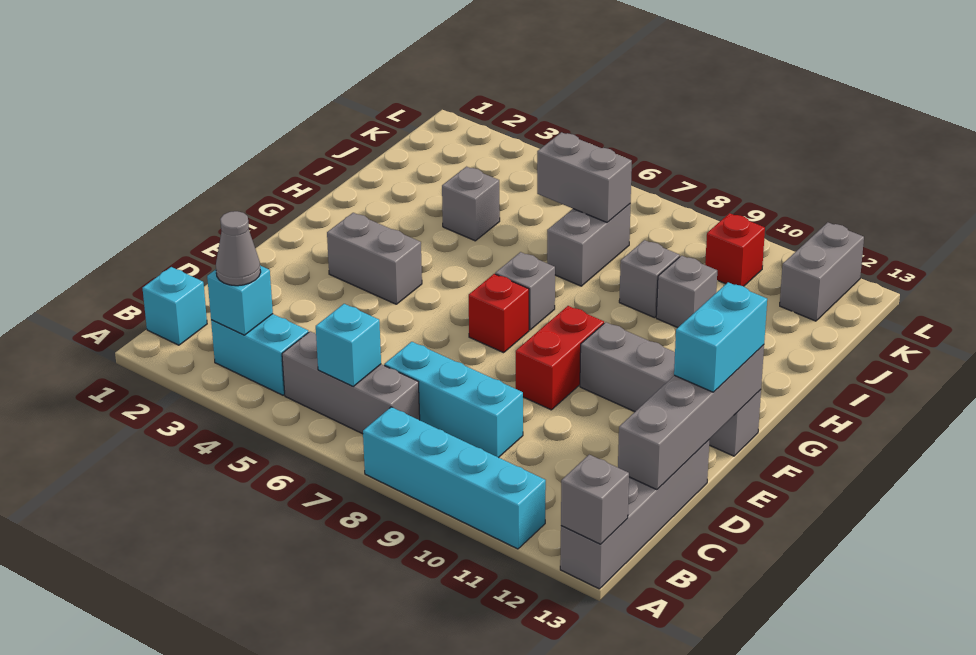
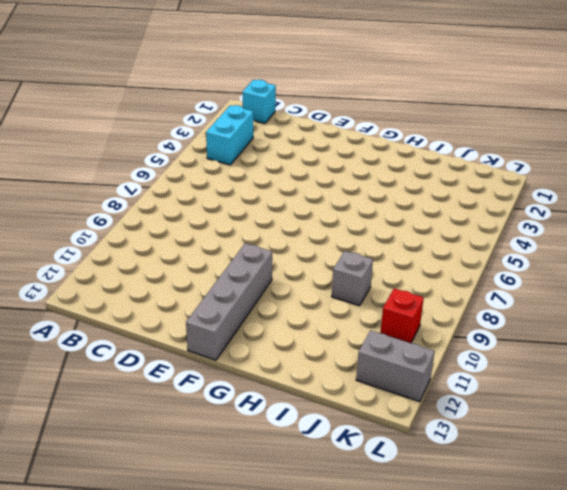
none -> cyan brick A8:A11 level 1
none -> grey brick A13:D13 level 1
none -> grey brick B5:B7 level 1

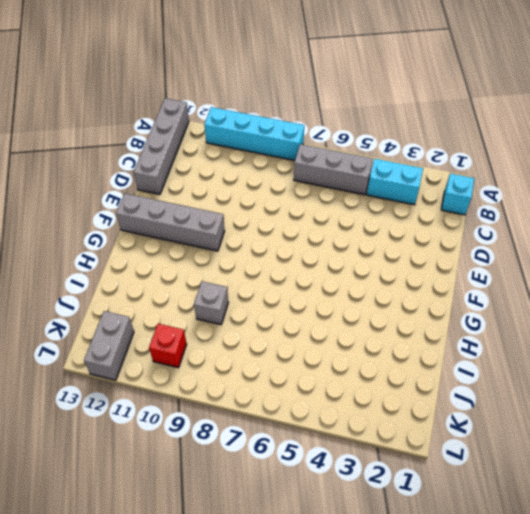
none -> cyan brick C7:C9 level 1
none -> red brick E9:F9 level 1
none -> grey brick F3:F4 level 1

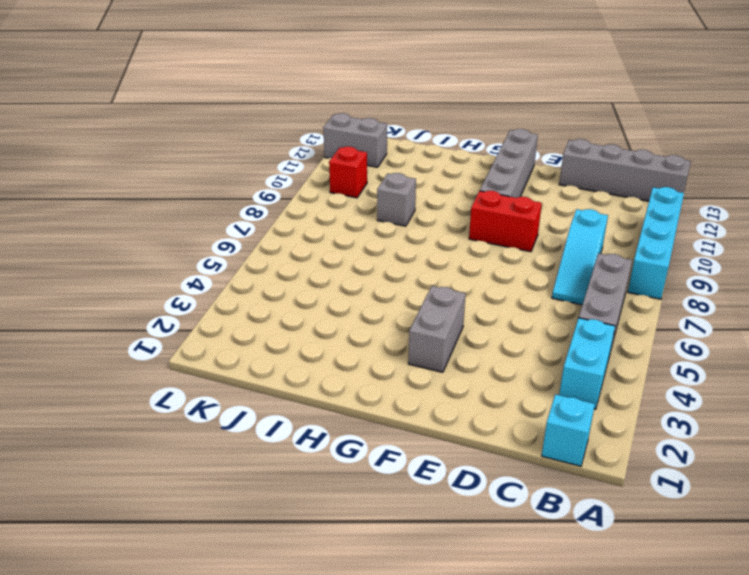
cyan slope C7:C9 level 1 top 9 -> cyan brick C7:C9 level 1
none -> red brick F7 level 1
none -> grey brick G7 level 1
none -> grey brick I4 level 1

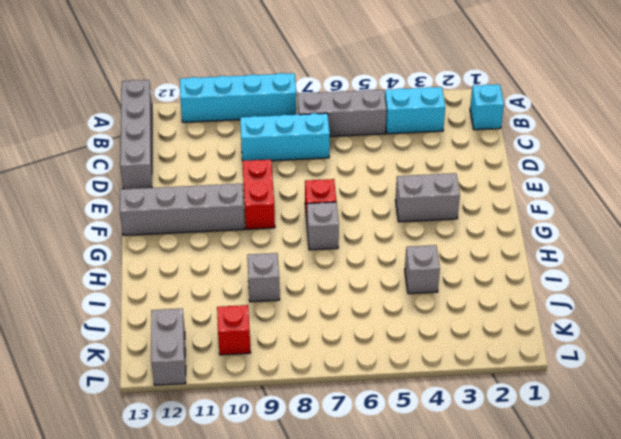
none -> grey brick I7:J7 level 1
none -> grey brick I10 level 1
none -> grey brick A13 level 2

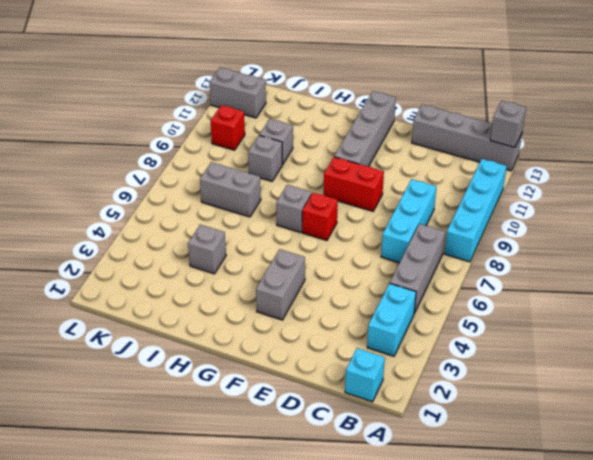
none -> cyan brick B3 level 2
none -> cyan brick B6 level 2
none -> grey brick C13:F13 level 2

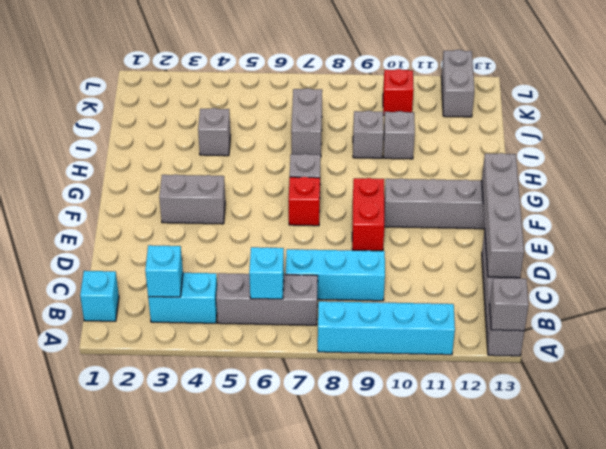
none -> grey brick J6:J7 level 2
none -> grey cone B3 level 3
none -> cyan brick E13:F13 level 3

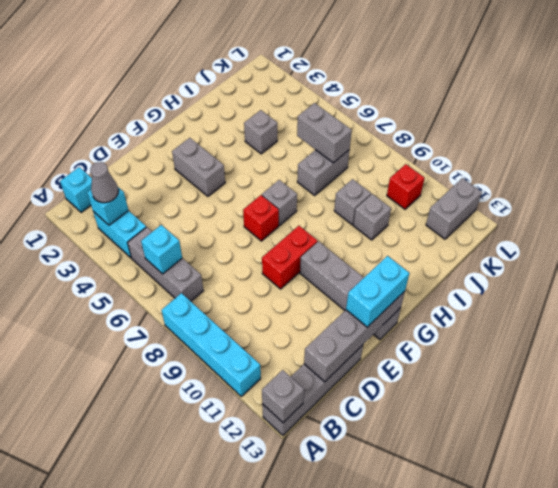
none -> cyan brick C7:C9 level 1

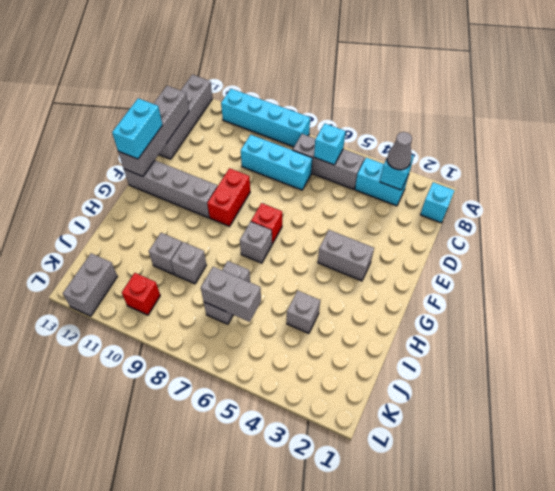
none -> grey brick A13 level 2

